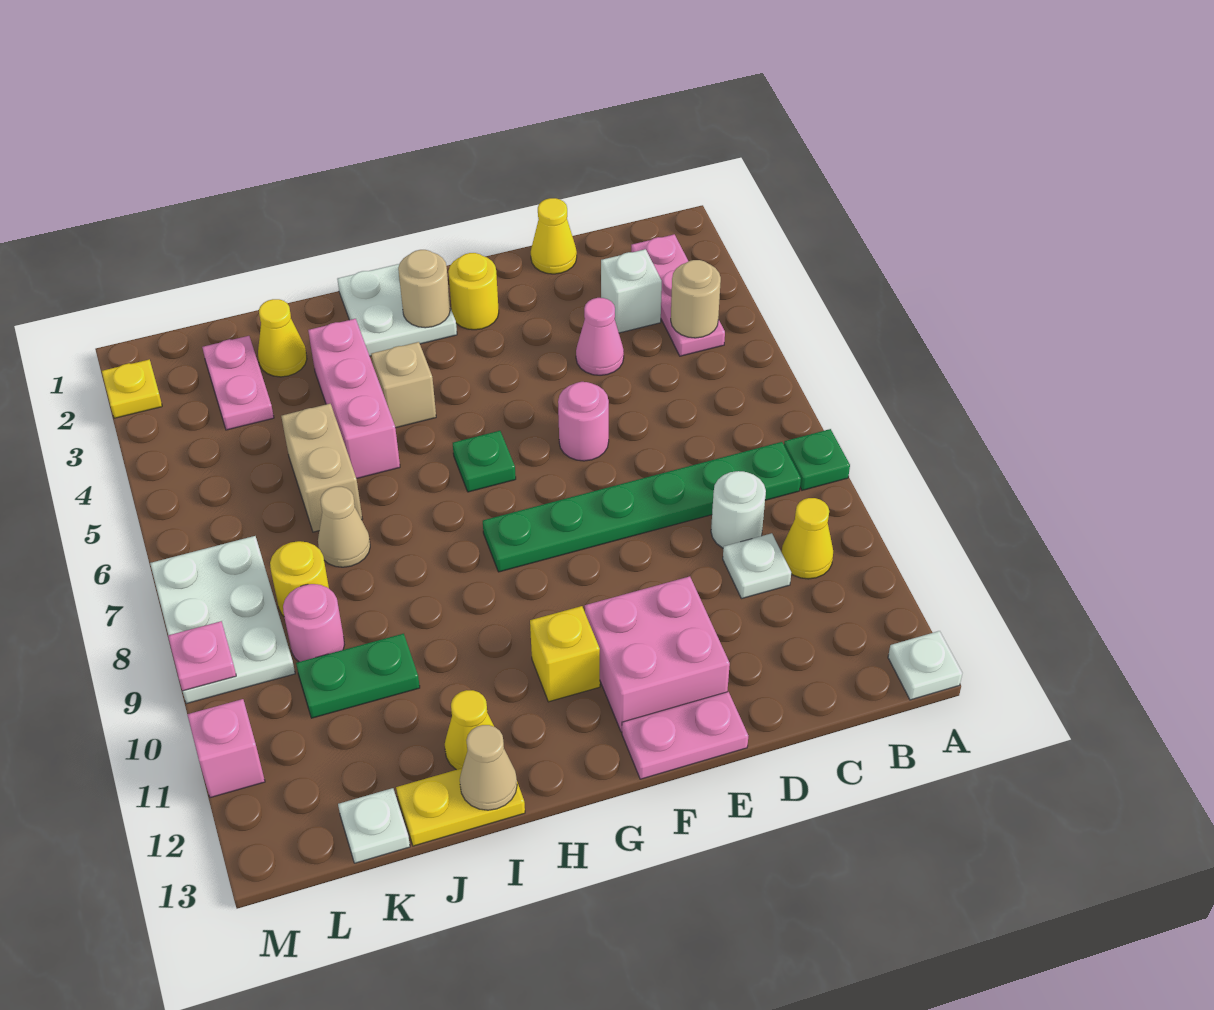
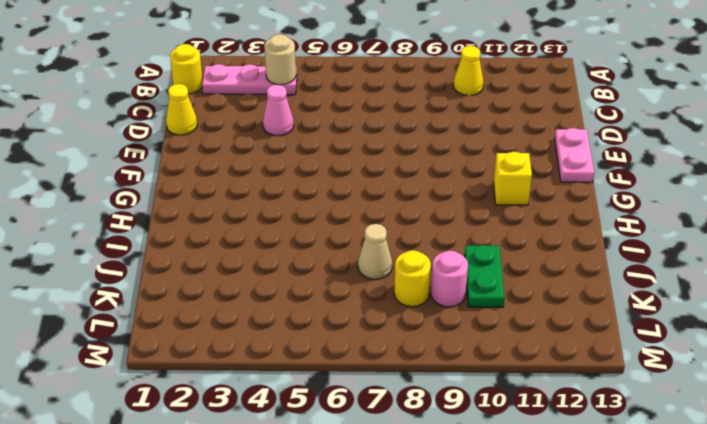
yellow round brick B1 level 1 -> yellow round brick F2 level 1
none -> green plate A8 level 1
none -> white plate A13 level 1
none -> green plate B8:G8 level 1
none -> white brick C3 level 1

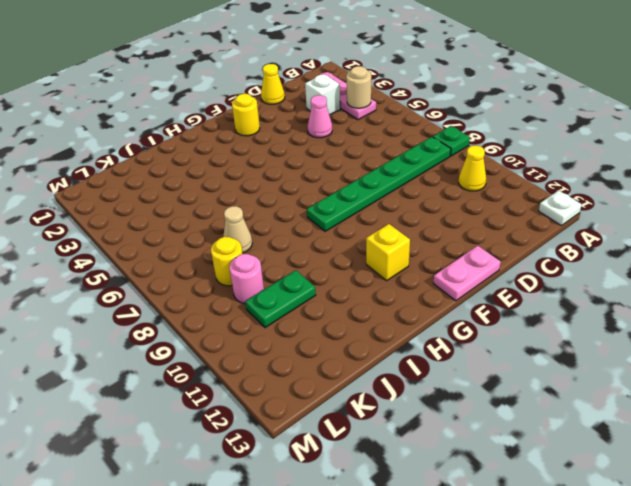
none -> white round brick C9 level 1
none -> white plate C10 level 1
none -> pink round brick E6 level 1
none -> pink brick E11:F12 level 1

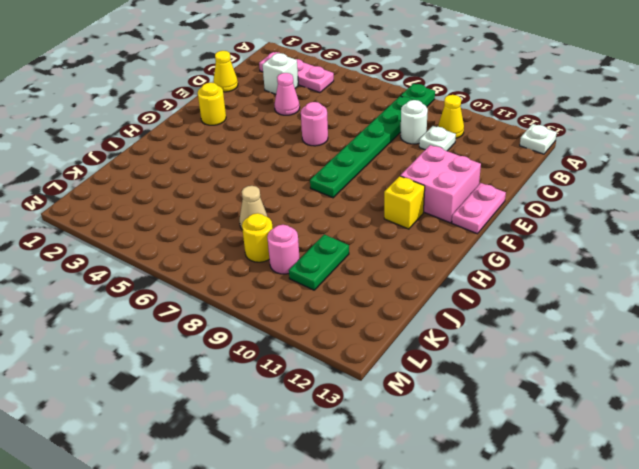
none -> white plate G1:H2 level 1
none -> green plate G6 level 1
none -> tan brick H4 level 1
none -> pink brick I3:I5 level 1

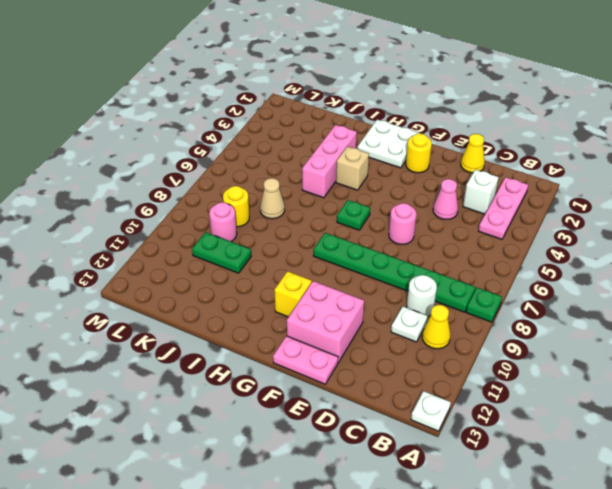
none -> yellow cone I12 level 1
none -> yellow plate I13:J13 level 1
none -> yellow cone J2 level 1
none -> tan brick J5:J6 level 1

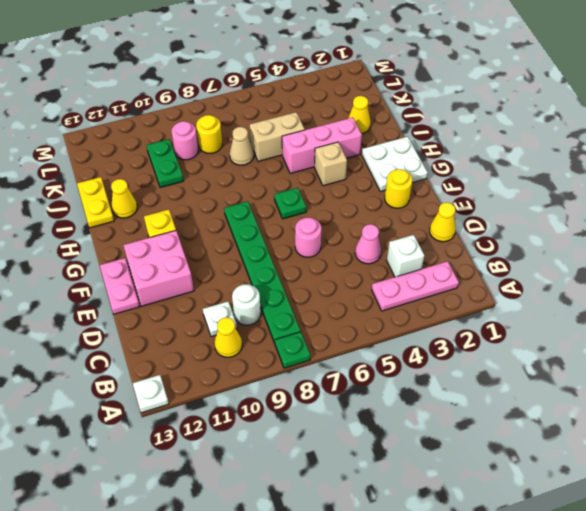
none -> pink plate K2:K3 level 1
none -> white plate K13 level 1
none -> white plate L7:M9 level 1
none -> yellow plate M2 level 1

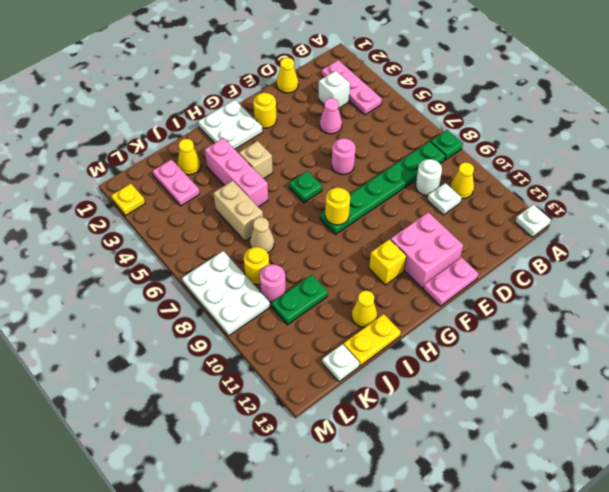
yellow round brick G8 level 2 -> none
none -> pink brick M11 level 1
none -> tan round brick B4 level 2
none -> tan round brick G2 level 2
none -> tan cone I13 level 2

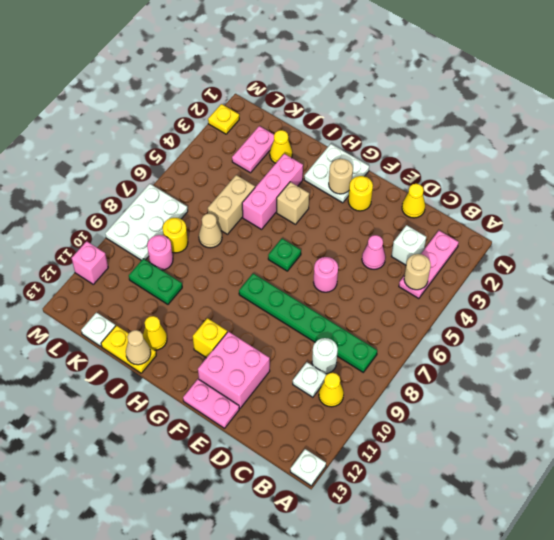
none -> green plate A8 level 1
none -> pink plate M9 level 2

